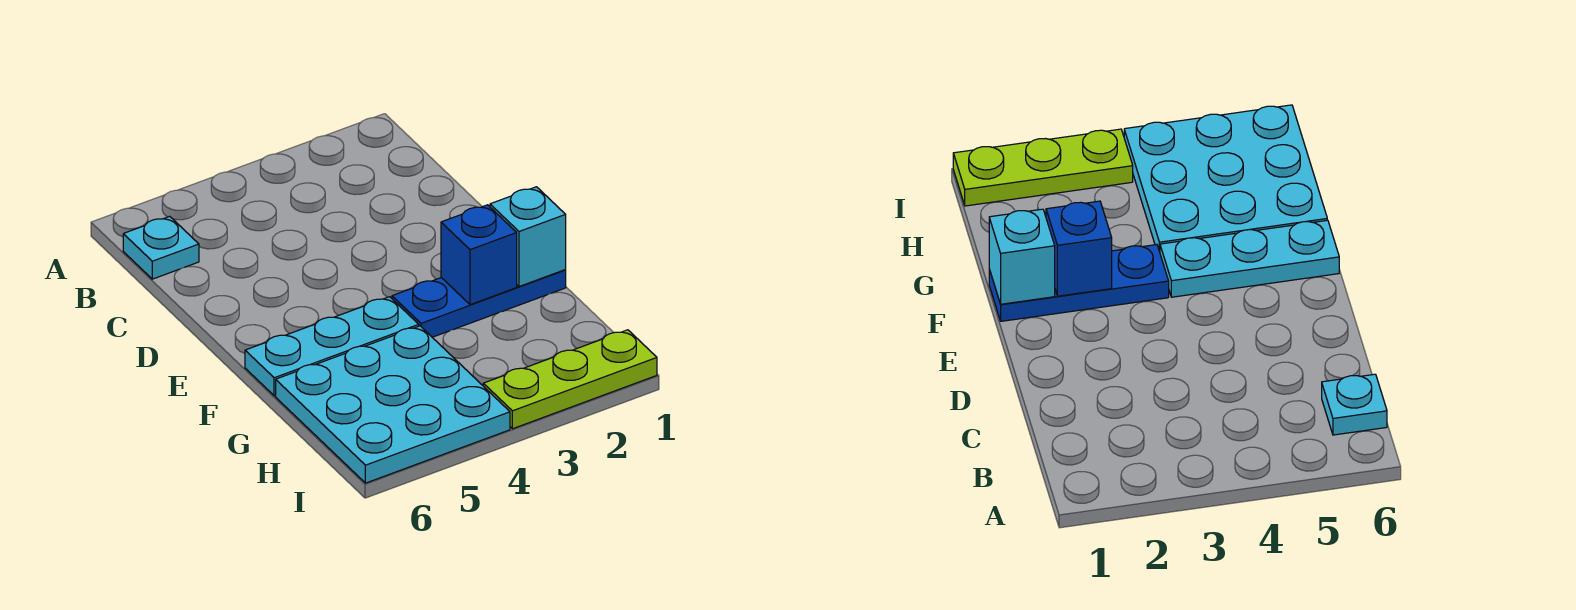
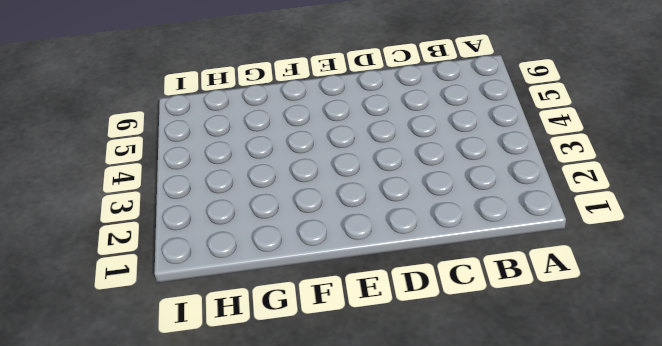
none -> cyan plate B6 level 1
none -> blue plate F1:F3 level 1

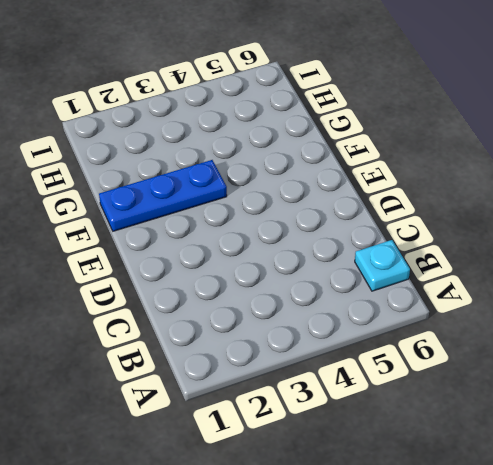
none -> cyan plate F4:F6 level 1
none -> cyan plate G4:I6 level 1

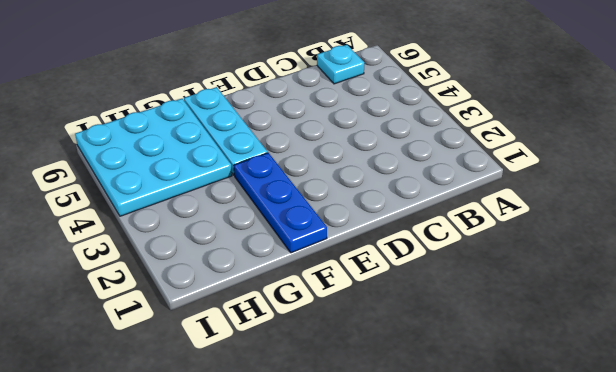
none -> lime plate I1:I3 level 1
none -> cyan brick F1 level 2

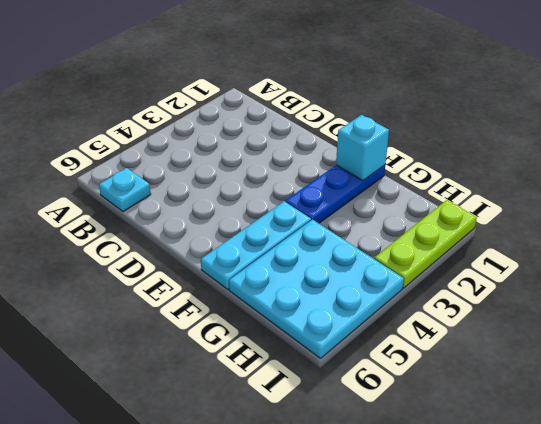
none -> blue brick F2 level 2

